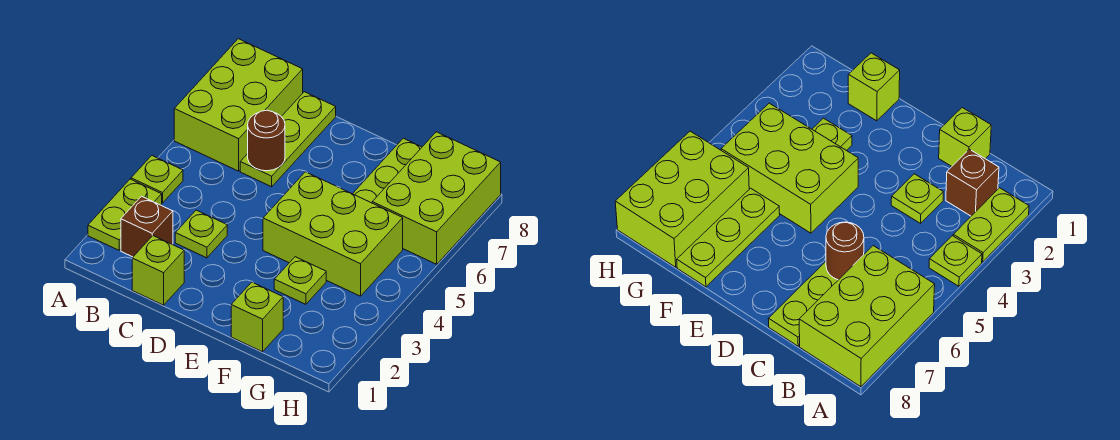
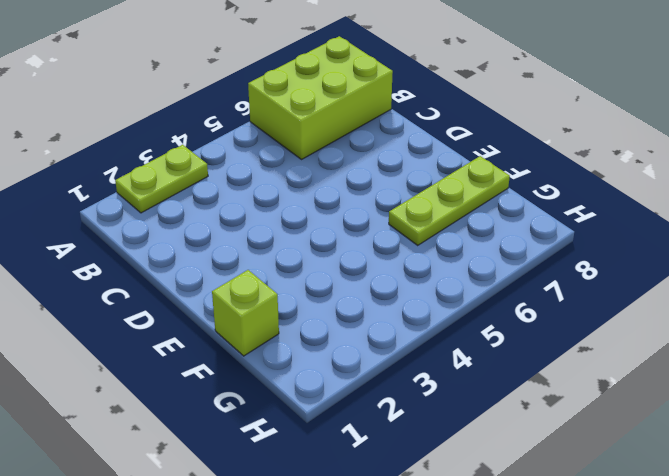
none -> lime plate A4 level 1
none -> brown brick B2 level 1
none -> lime brick C1 level 1

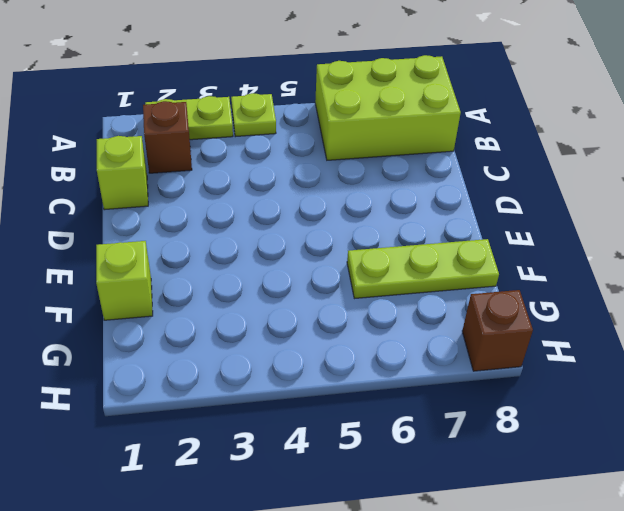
brown brick H8 level 1 -> lime brick G6:H8 level 1
none -> lime plate C3 level 1
none -> lime plate C6:C8 level 1
none -> lime brick E4:G5 level 1

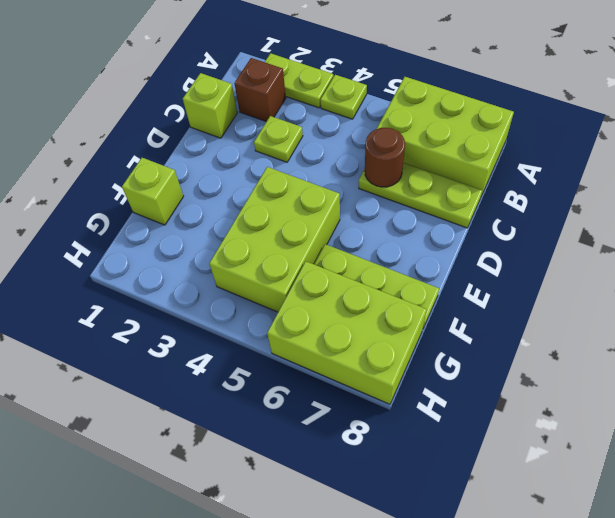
none -> lime plate F3 level 1

